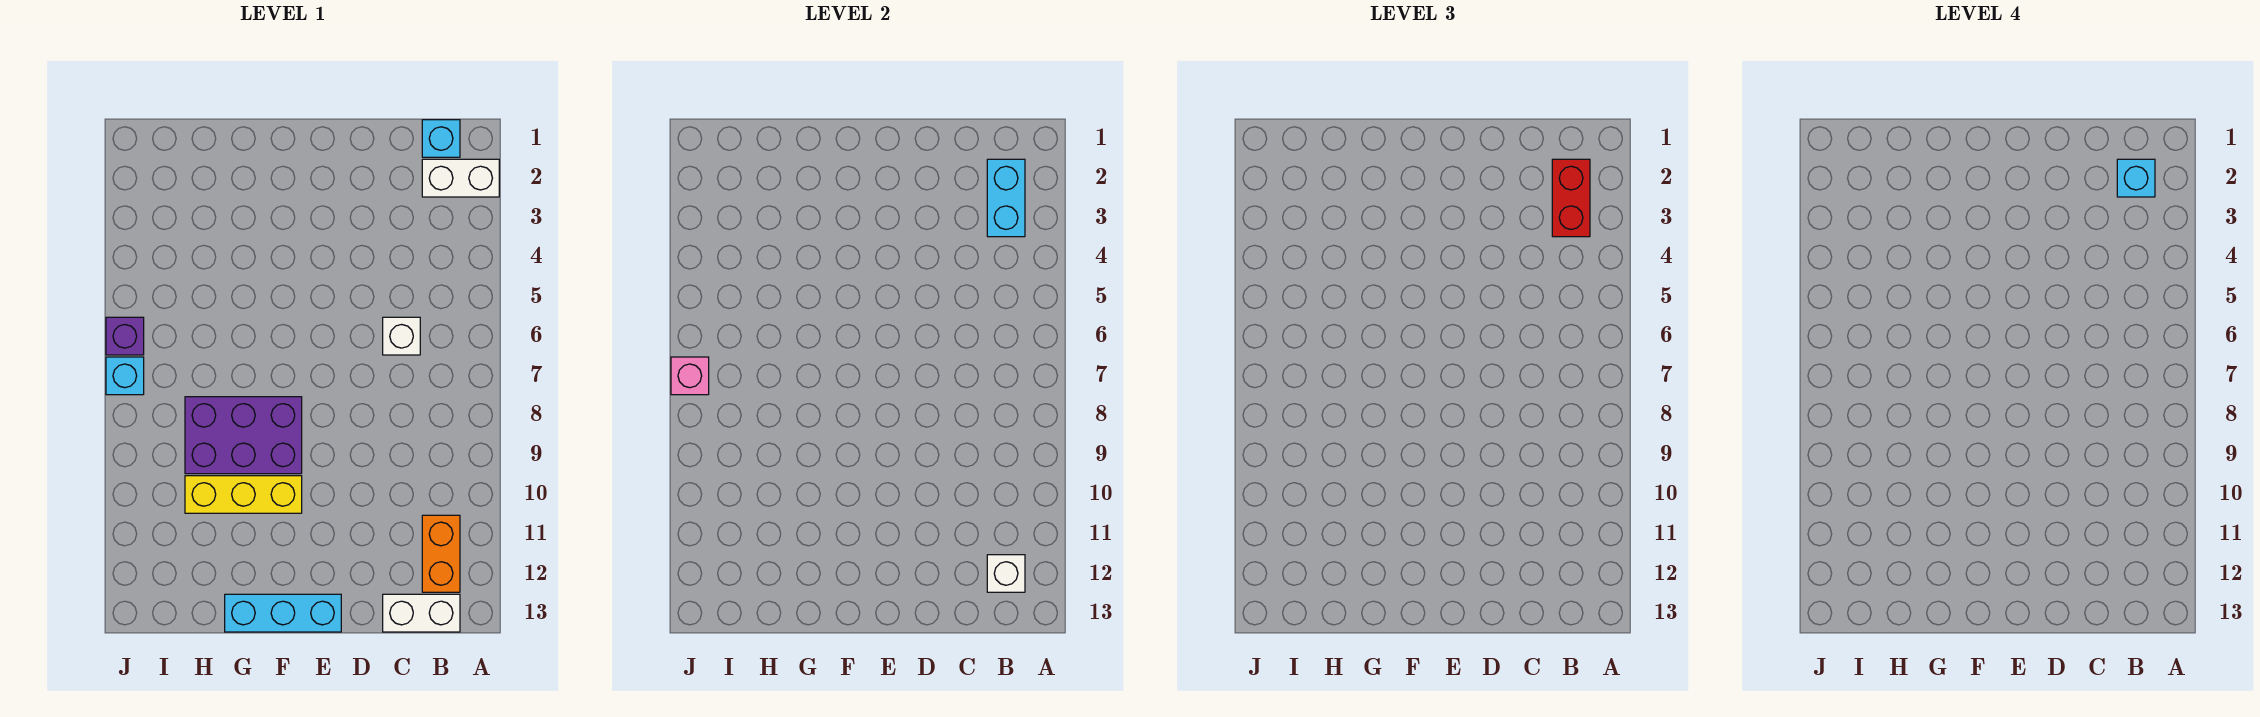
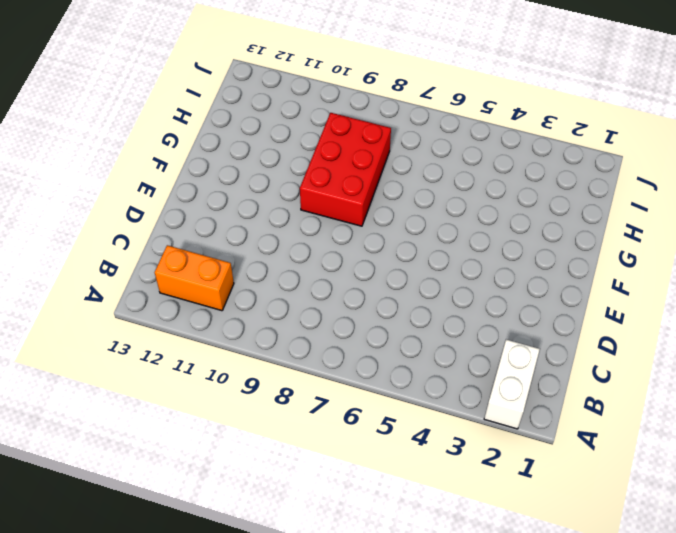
red brick F8:H9 level 1 -> purple brick F8:H9 level 1
none -> cyan brick B1 level 1
none -> white brick B13:C13 level 1
none -> white brick C6 level 1

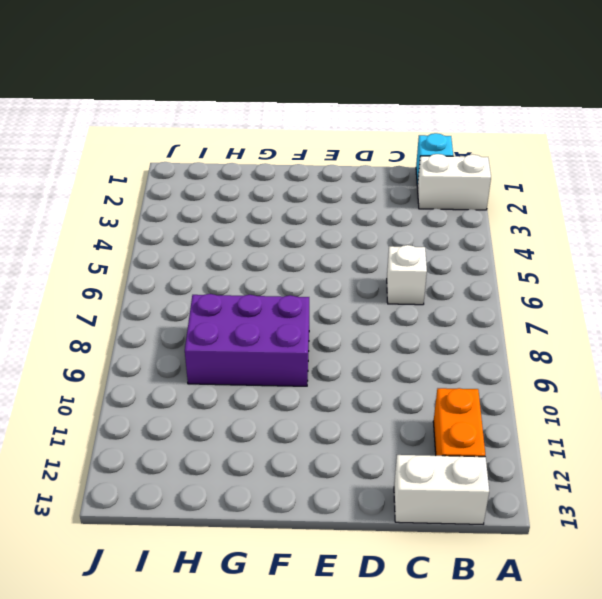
none -> cyan brick E13:G13 level 1
none -> yellow brick F10:H10 level 1
none -> purple brick J6 level 1

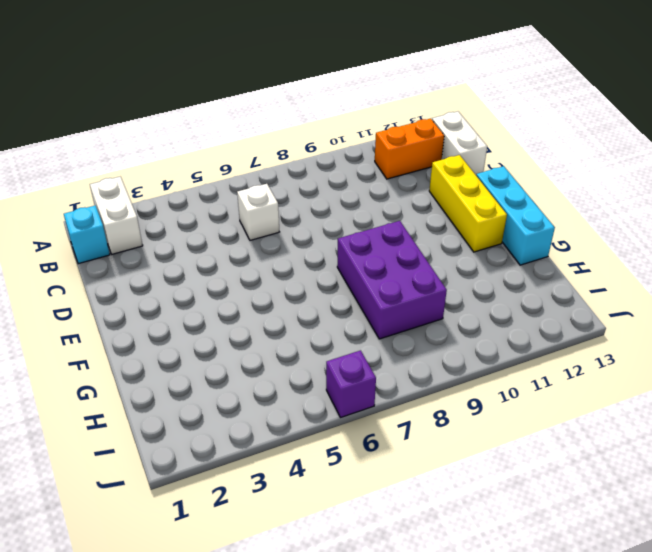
yellow brick D12:F12 level 1 -> yellow brick F10:H10 level 1
none -> cyan brick J7 level 1
none -> cyan brick B2:B3 level 2
none -> white brick B12 level 2

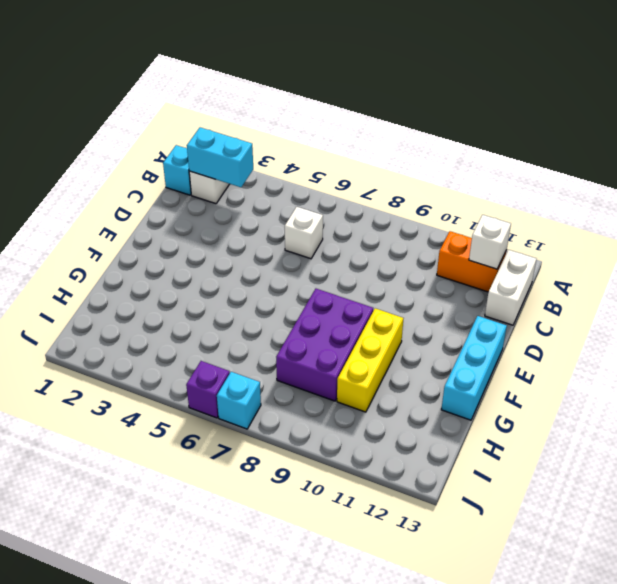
none -> pink brick J7 level 2
none -> red brick B2:B3 level 3
none -> cyan brick B2 level 4

